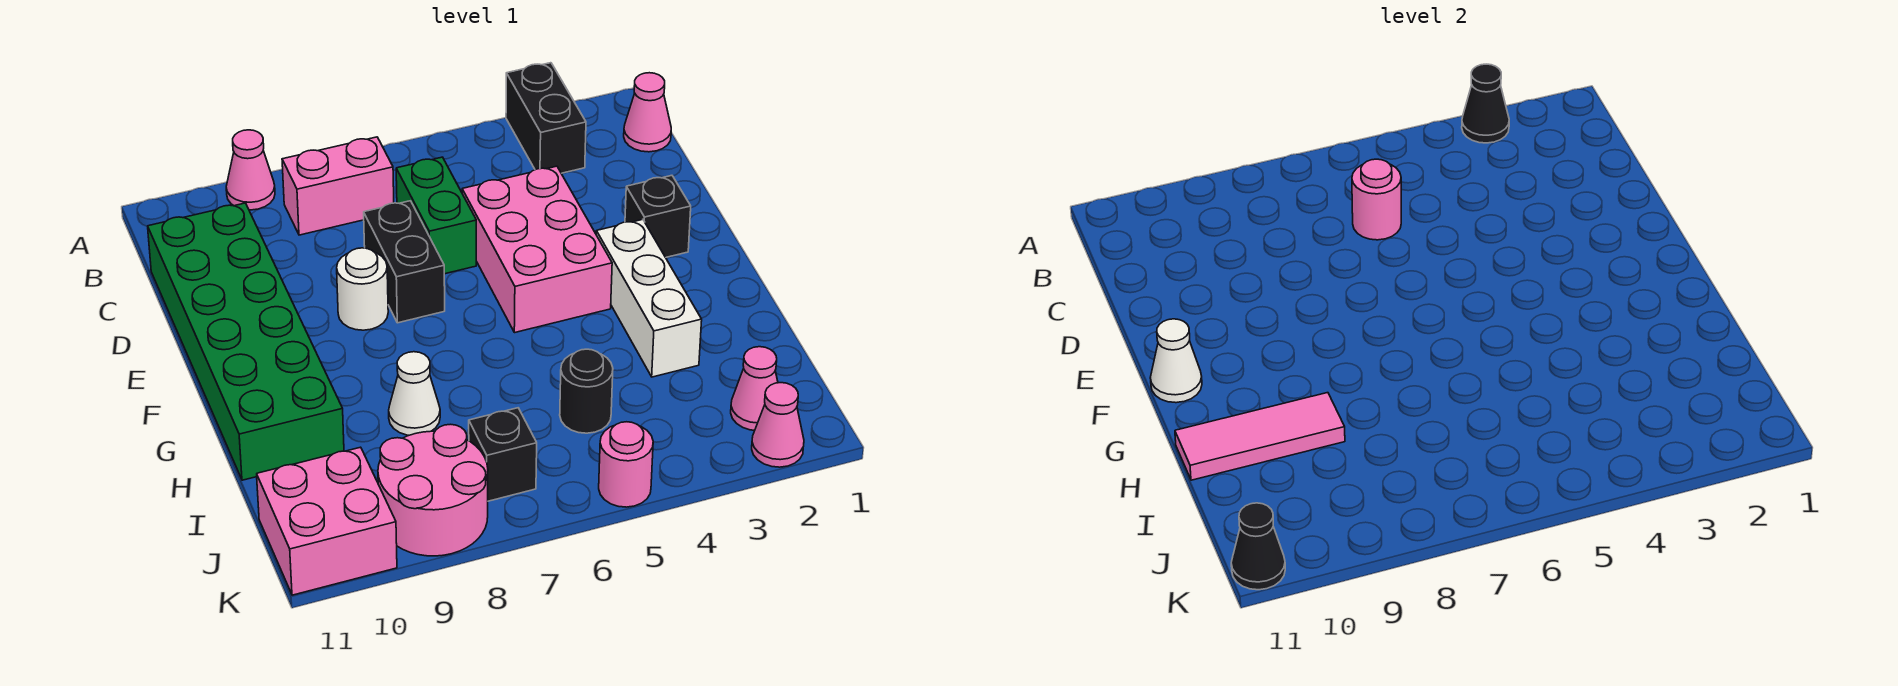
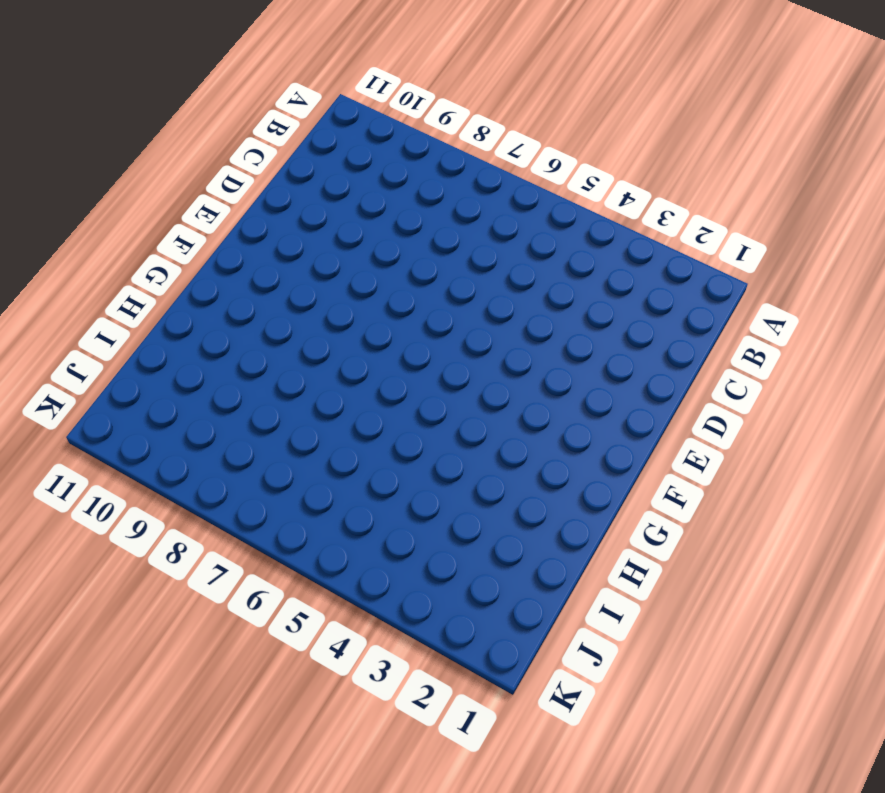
none -> black brick A3:B3 level 1
none -> pink cone A9 level 1
none -> pink cone B1 level 1

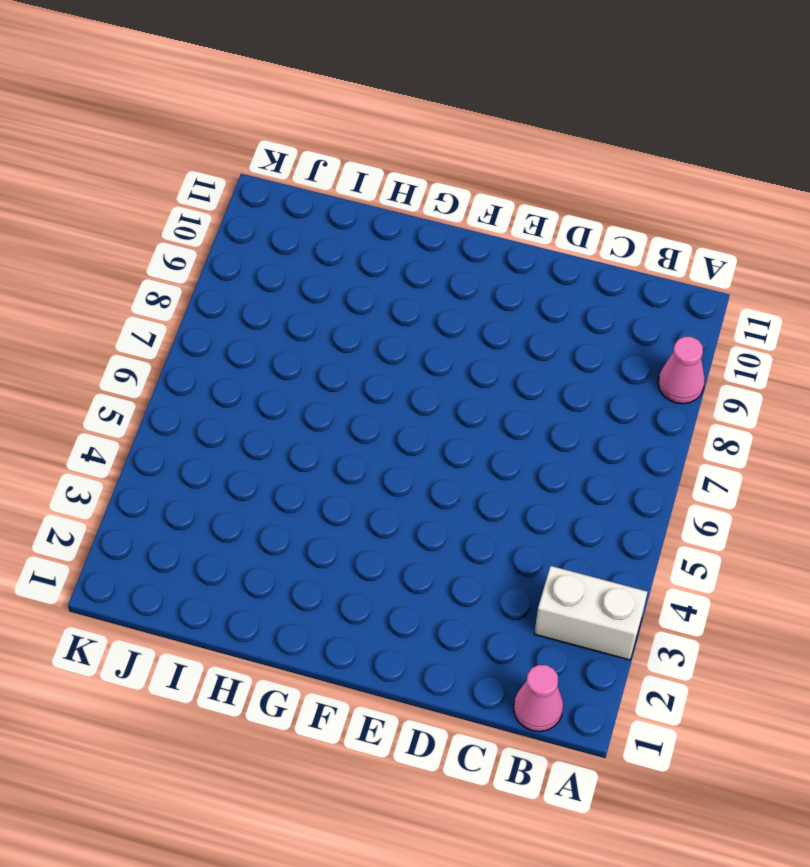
white brick A3:B3 level 1 -> black brick A3:B3 level 1
none -> pink brick B7:B8 level 1
none -> green brick C6:D6 level 1
none -> green brick C10:H11 level 1

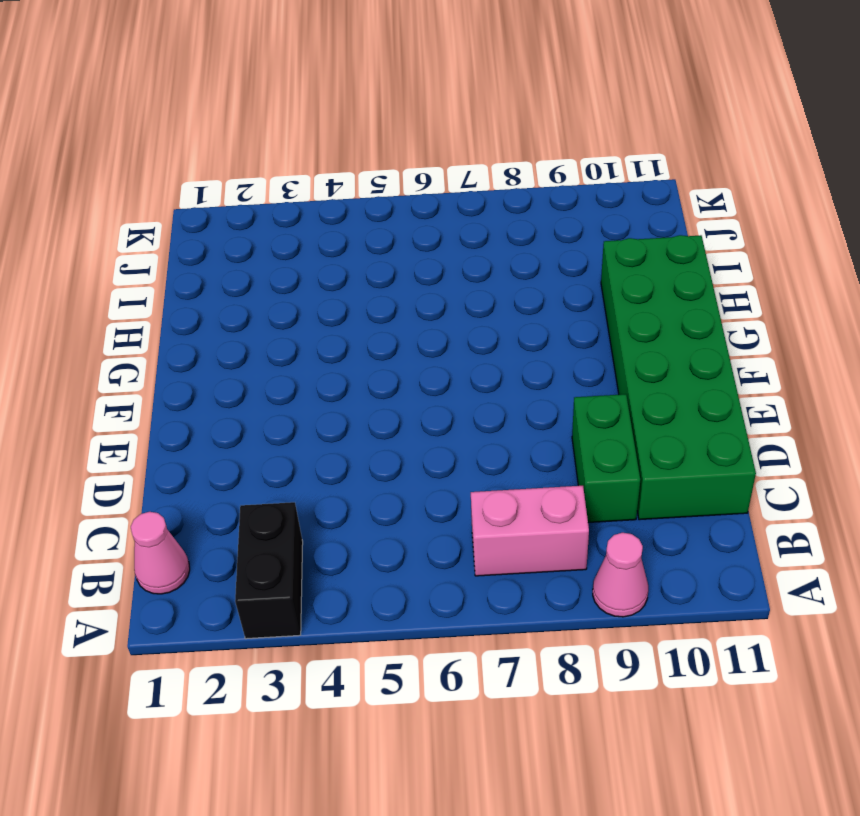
green brick C9:D9 level 1 -> green brick C6:D6 level 1
none -> pink brick D4:F5 level 1
none -> black brick D7:E7 level 1
none -> black brick E2 level 1

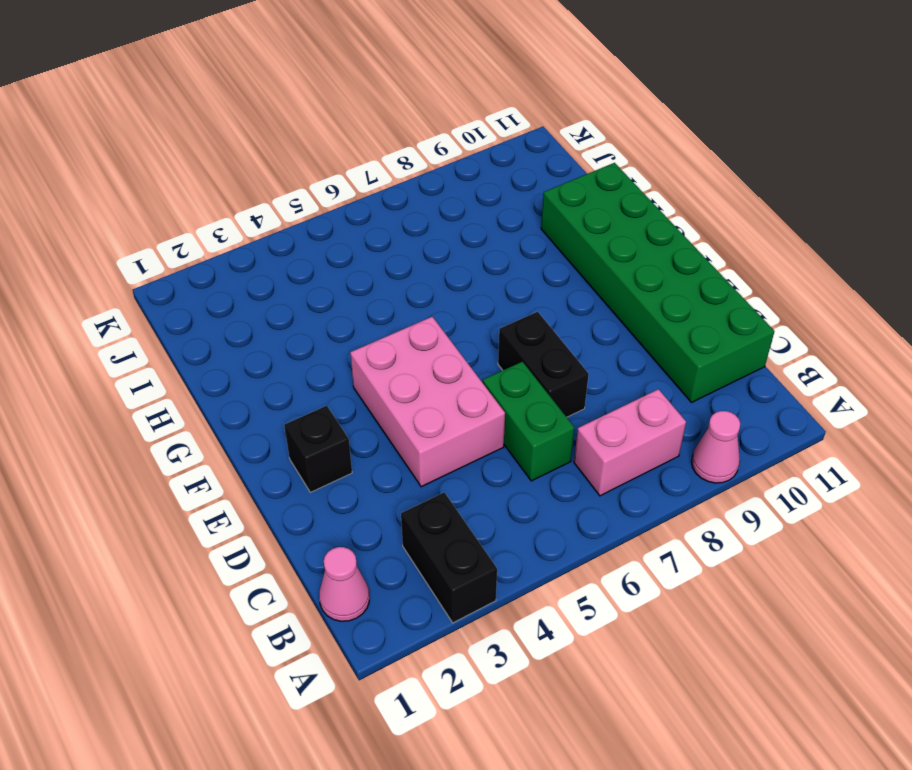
none -> white round brick E8 level 1
none -> white brick F3:H3 level 1
none -> white cone H8 level 1

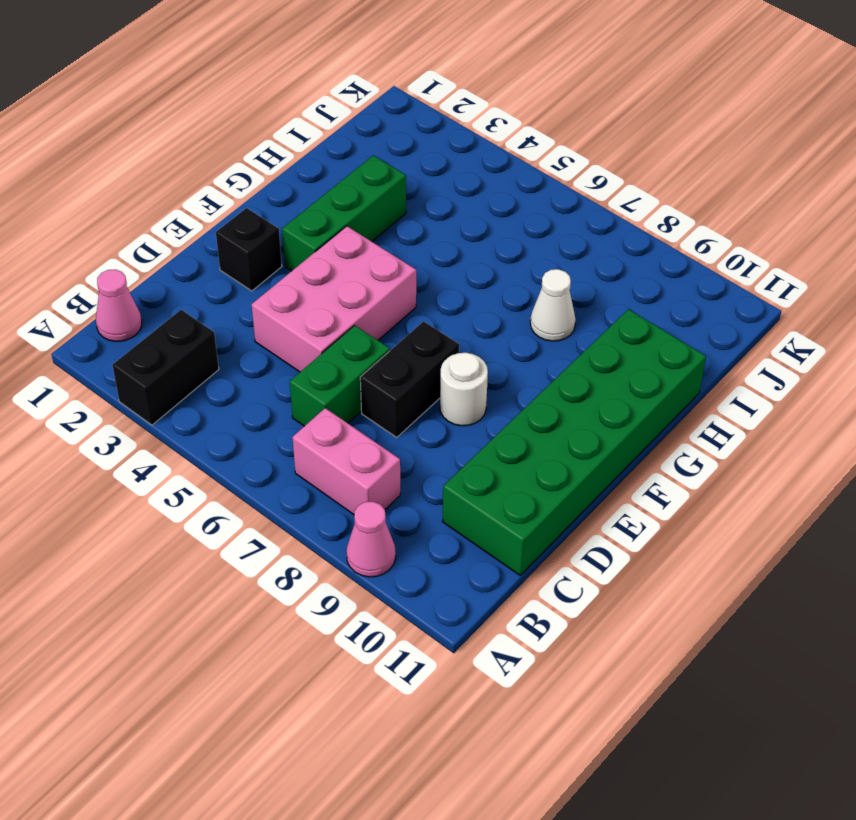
green brick F3:H3 level 1 -> white brick F3:H3 level 1
none -> black round brick I5 level 1
none -> pink cone J2 level 1
none -> black brick J7 level 1

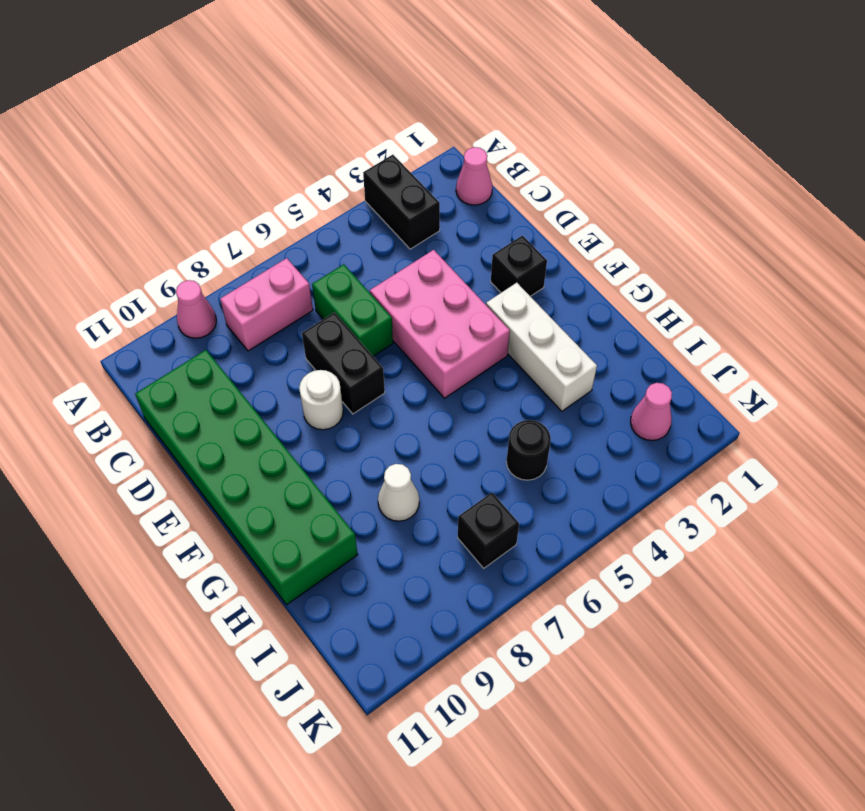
none -> pink round brick J8:K9 level 1
none -> pink brick J10:K11 level 1
none -> pink cone K2 level 1

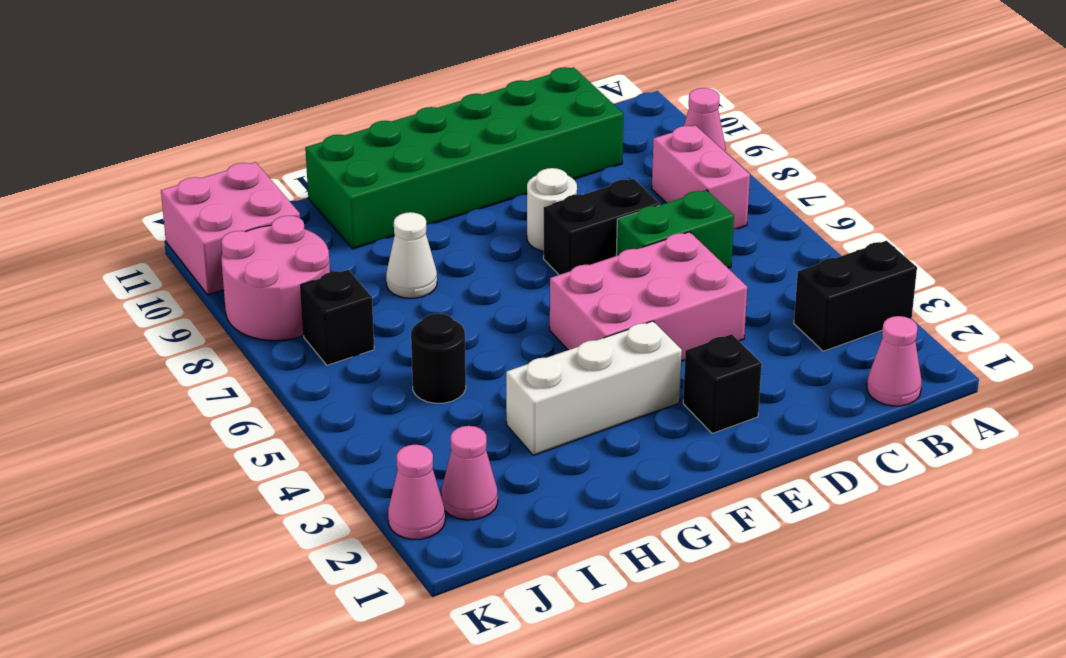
none -> pink round brick K5 level 1
none -> black cone A3 level 2
none -> pink round brick C6 level 2

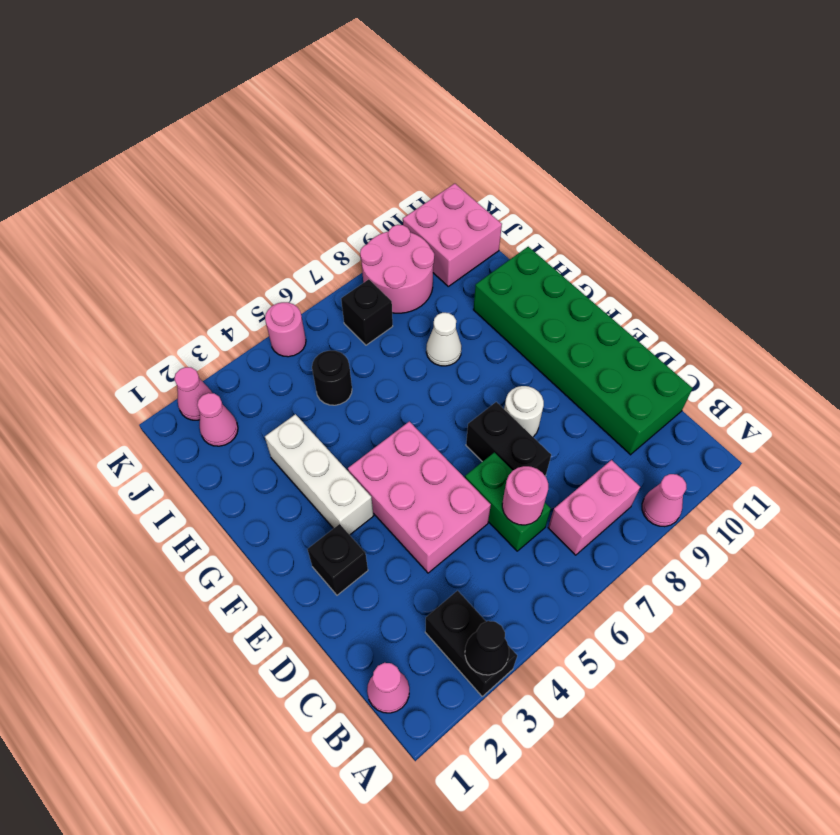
none -> white cone F11 level 2
none -> pink tile H9:H11 level 2
none -> black cone K11 level 2

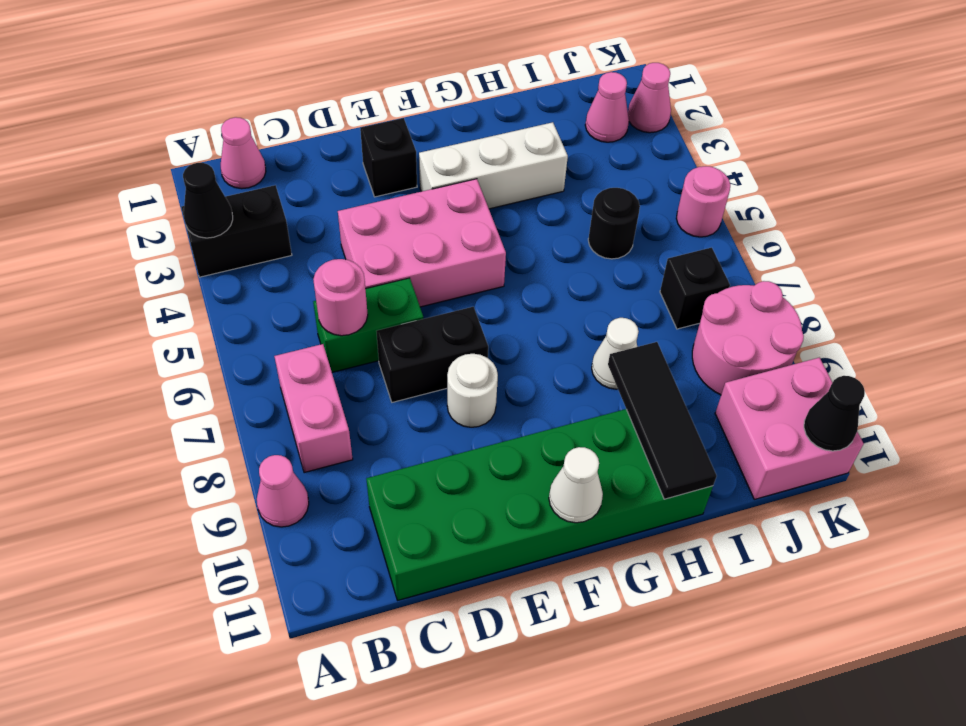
black tile H9:H11 level 2 -> pink tile H9:H11 level 2

